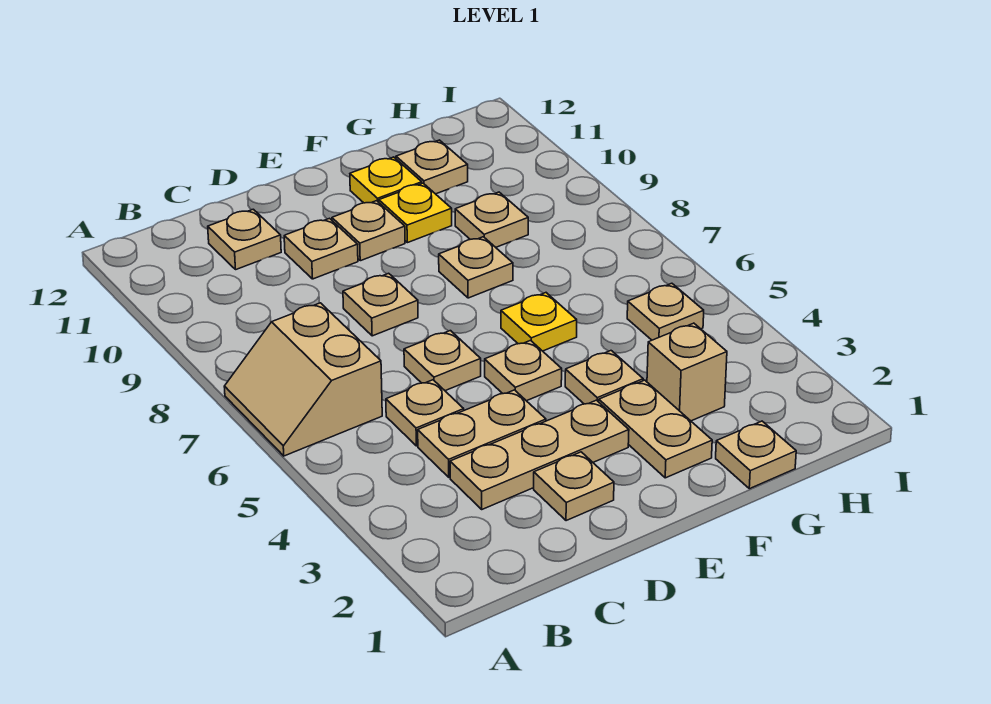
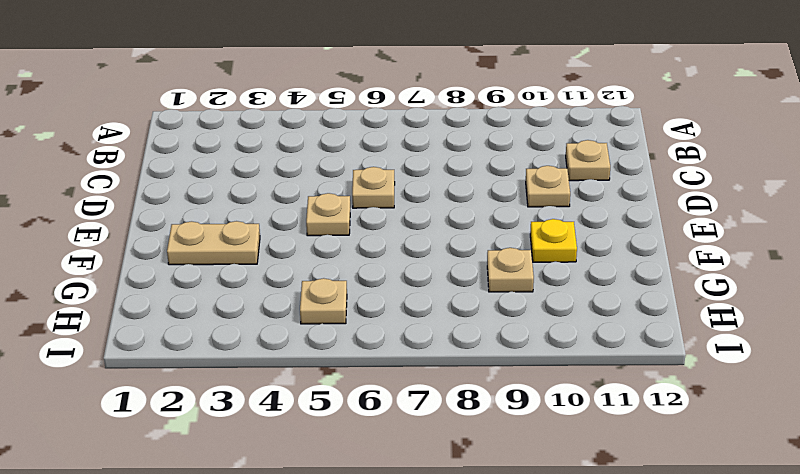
none -> tan slope A6:B7 level 1 top B
none -> tan plate C3:E3 level 1
none -> tan plate C4:D4 level 1

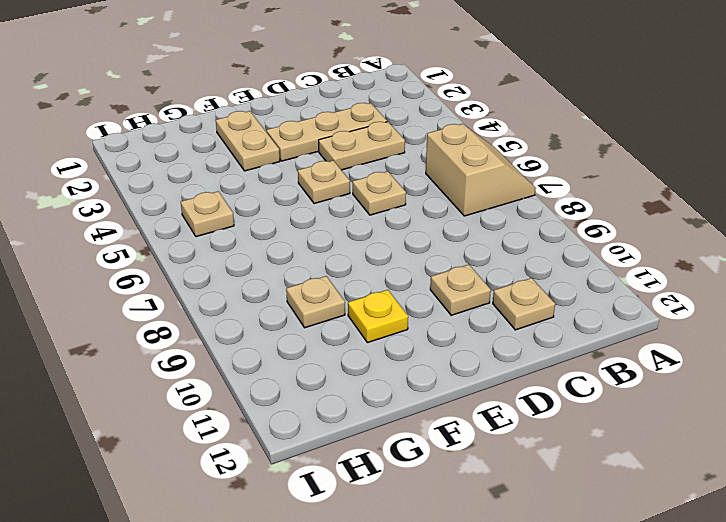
none -> tan plate C5 level 1
none -> tan plate D2 level 1
none -> tan plate D8 level 1

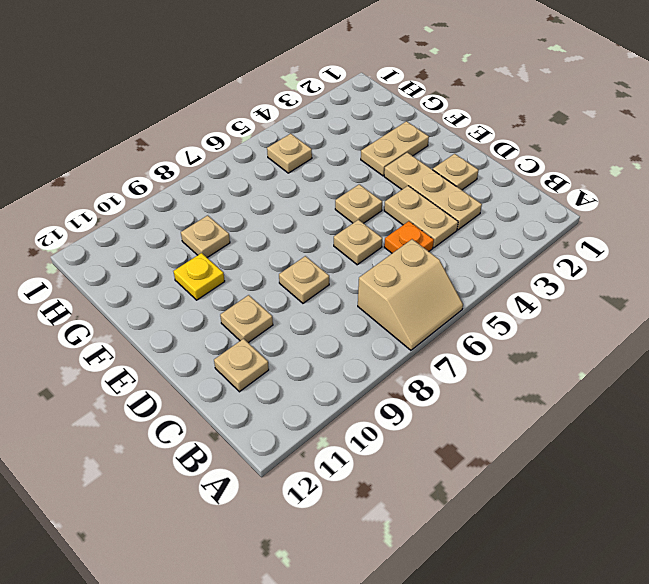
orange plate C5 level 1 -> tan plate C5 level 1
none -> tan plate E10 level 1
none -> tan plate F4 level 1
none -> yellow plate F6 level 1

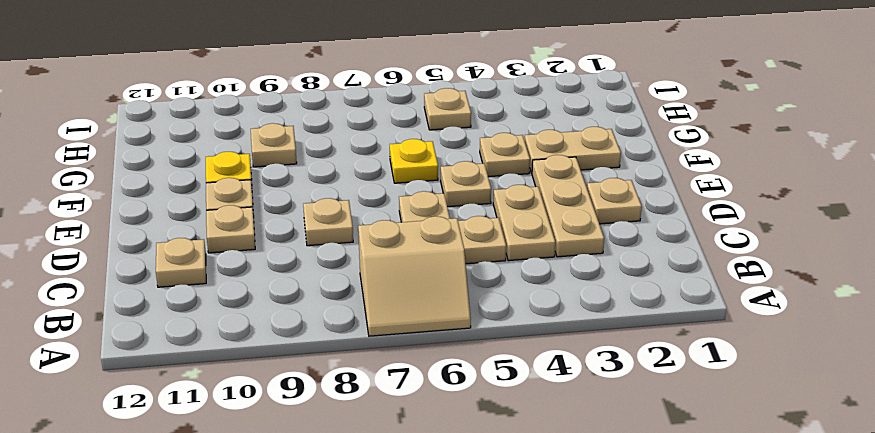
none -> tan plate F8 level 1
none -> yellow plate F11 level 1
none -> tan plate G1 level 1

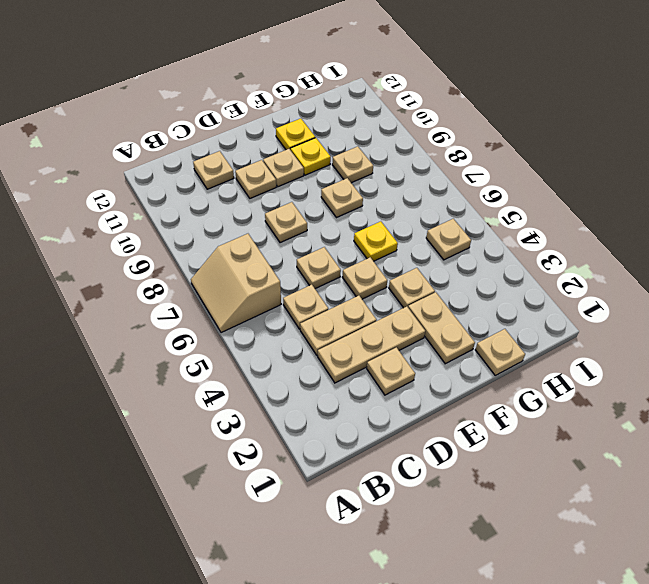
none -> tan brick G3 level 1
none -> tan plate G11 level 1

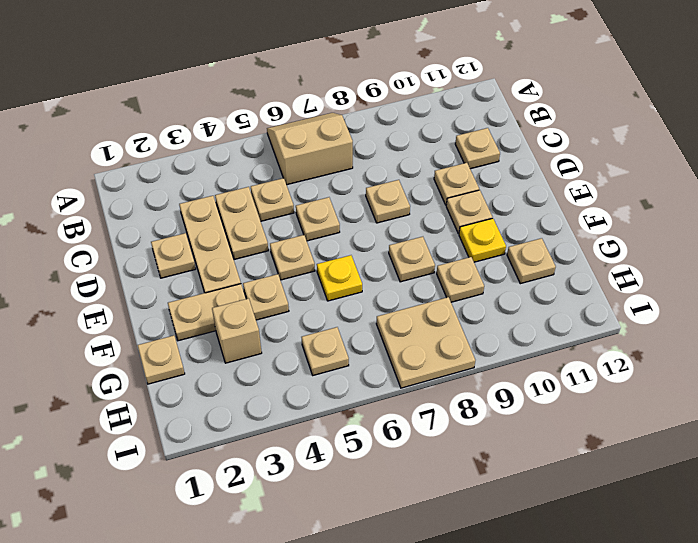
tan plate H7:I8 level 1 -> none
none -> yellow plate F11 level 1

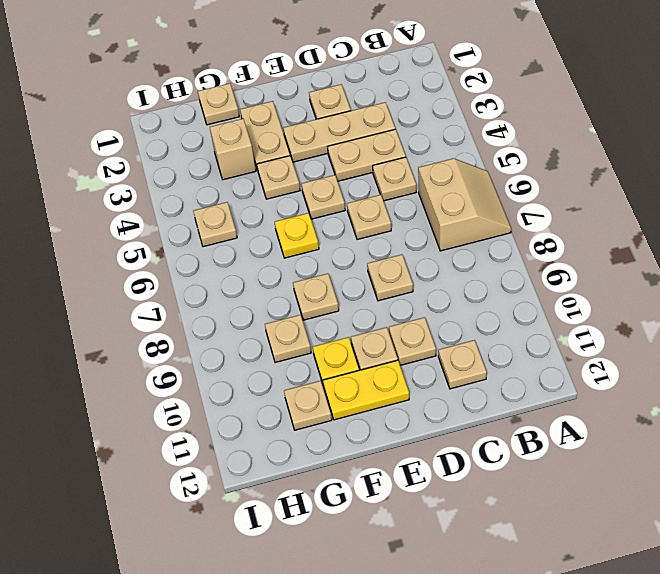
yellow plate E11:F11 level 1 -> yellow plate F11 level 1

